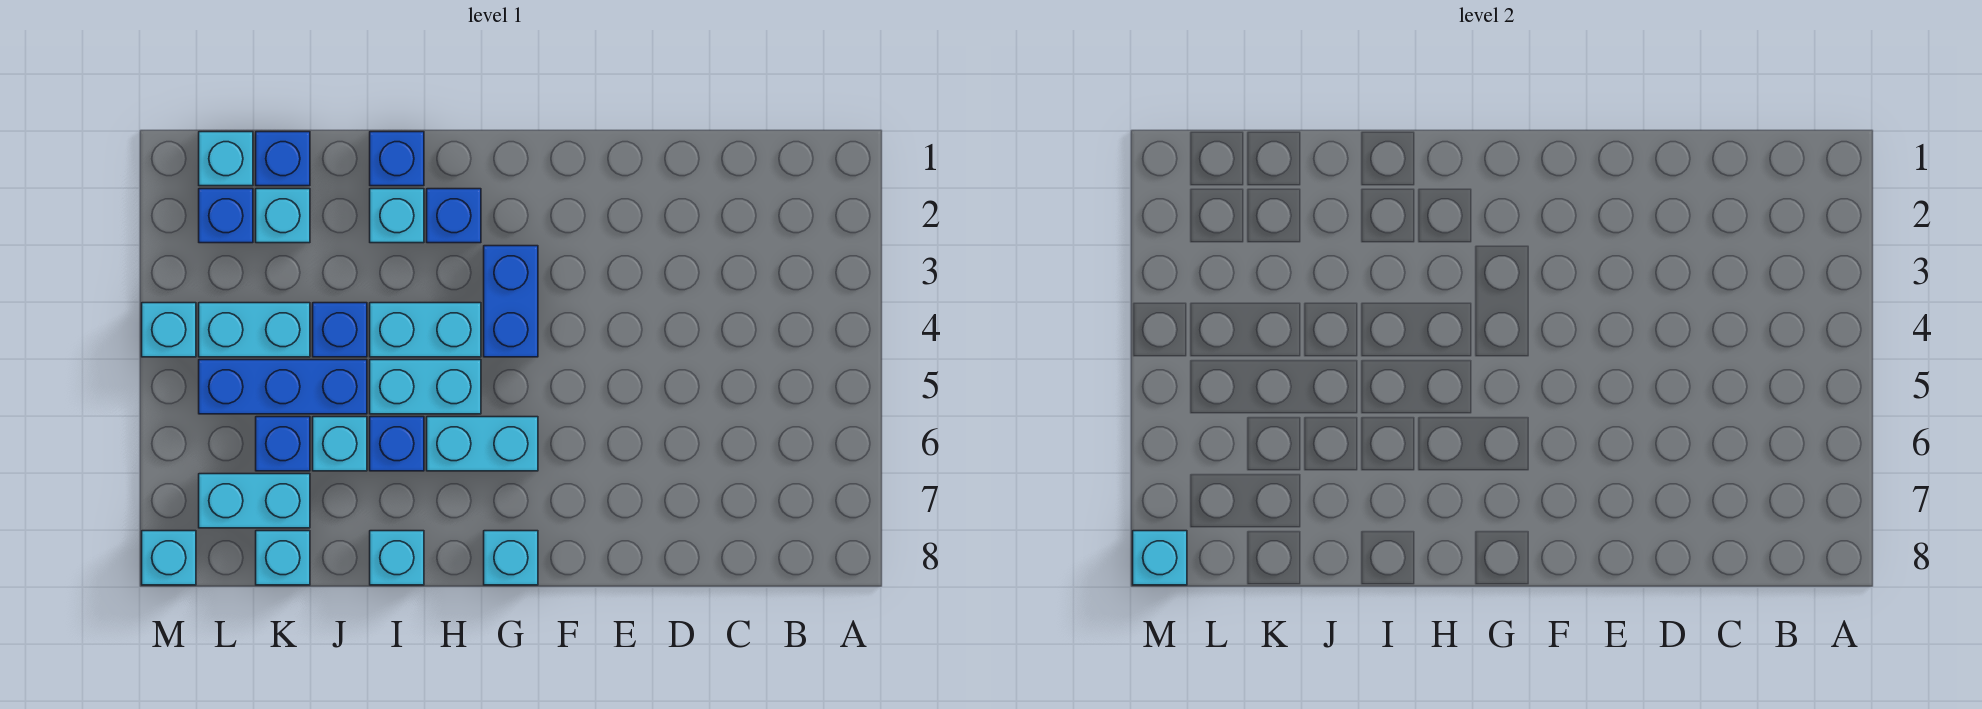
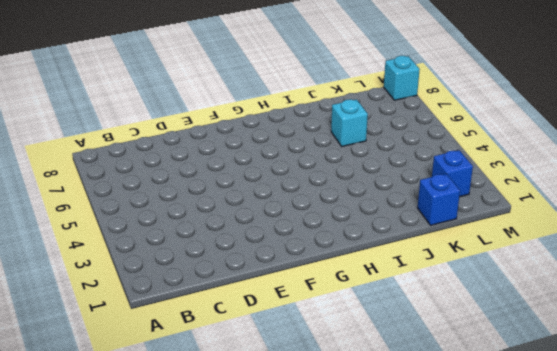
none -> blue brick G3:G4 level 1
none -> cyan brick G6:H6 level 1
none -> cyan brick G8 level 1

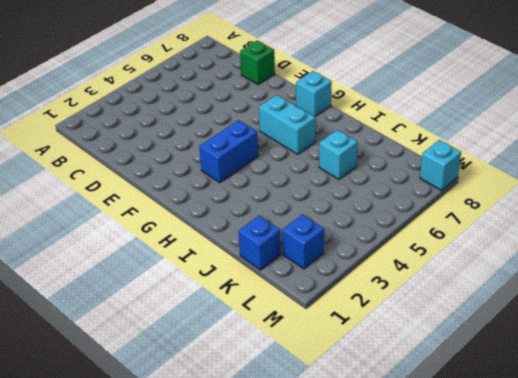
green brick D8 level 1 -> none
none -> blue brick H2 level 1
none -> cyan brick H4:I4 level 1
none -> cyan brick H5:I5 level 1

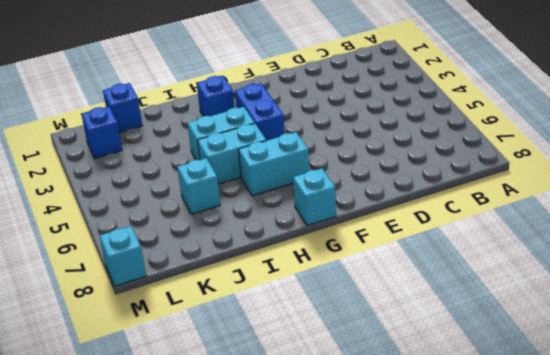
none -> blue brick I1 level 1
none -> cyan brick I2 level 1
none -> blue brick I6 level 1

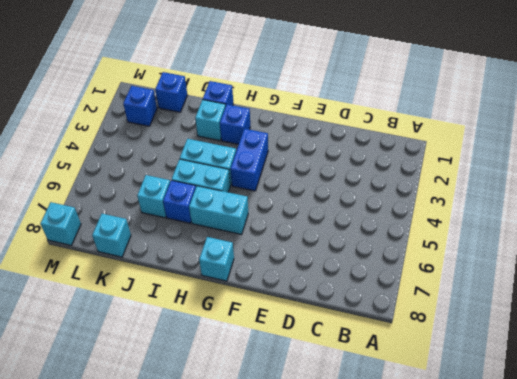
none -> cyan brick I8 level 1
none -> blue brick J4 level 1
none -> blue brick J5:L5 level 1

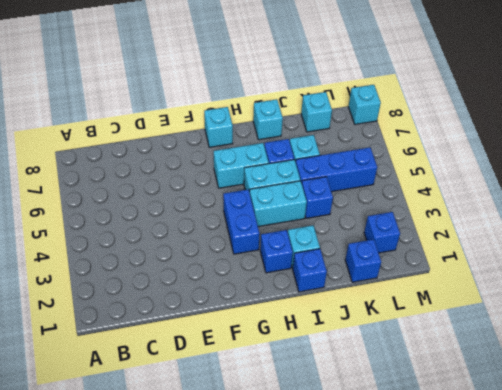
none -> cyan brick K2 level 1
none -> cyan brick K4:L4 level 1
none -> blue brick K6 level 1

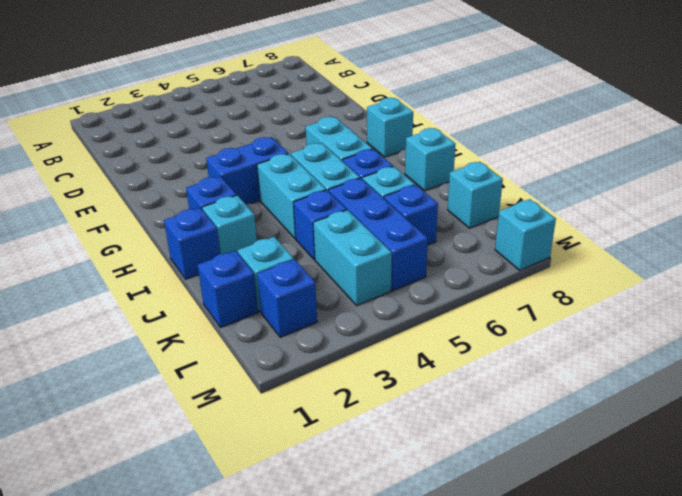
none -> cyan brick K7:L7 level 1
none -> cyan brick L1 level 1
none -> cyan brick M4 level 1

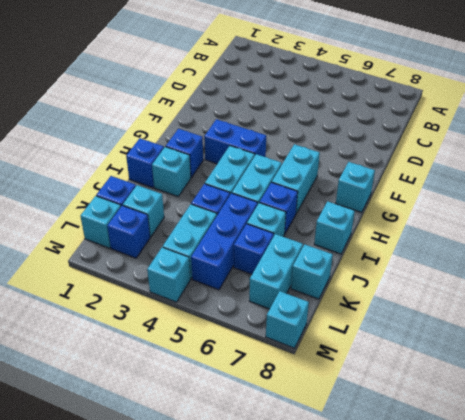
none -> cyan brick M8 level 2

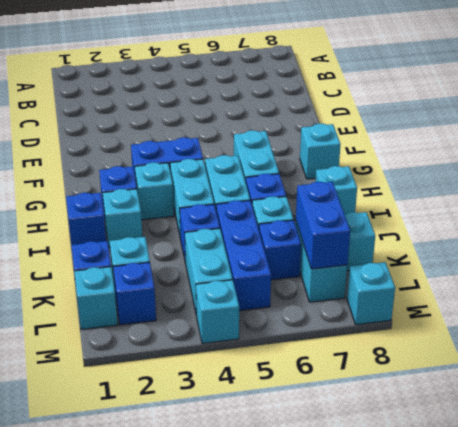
cyan brick H3 level 1 -> cyan brick M8 level 2
blue brick K7:L7 level 2 -> none

